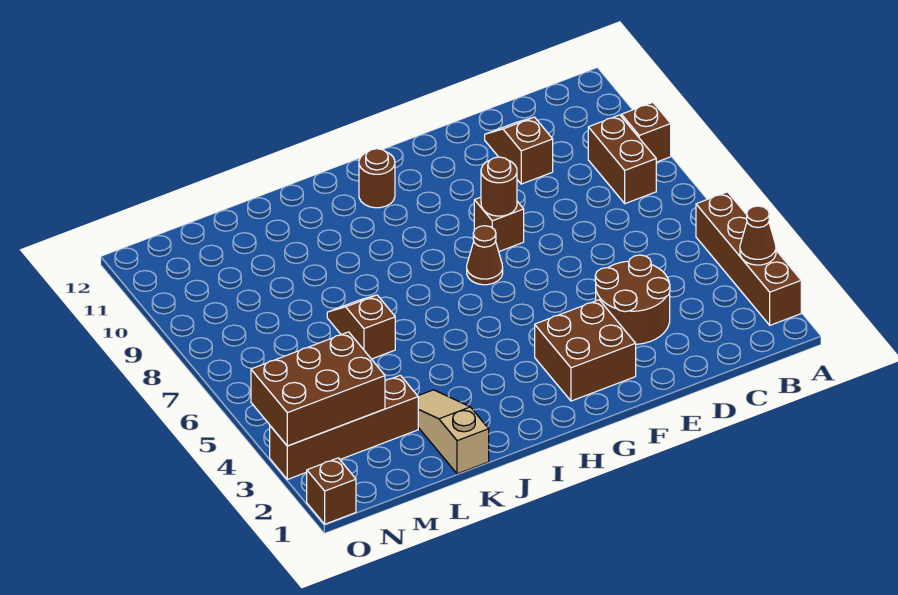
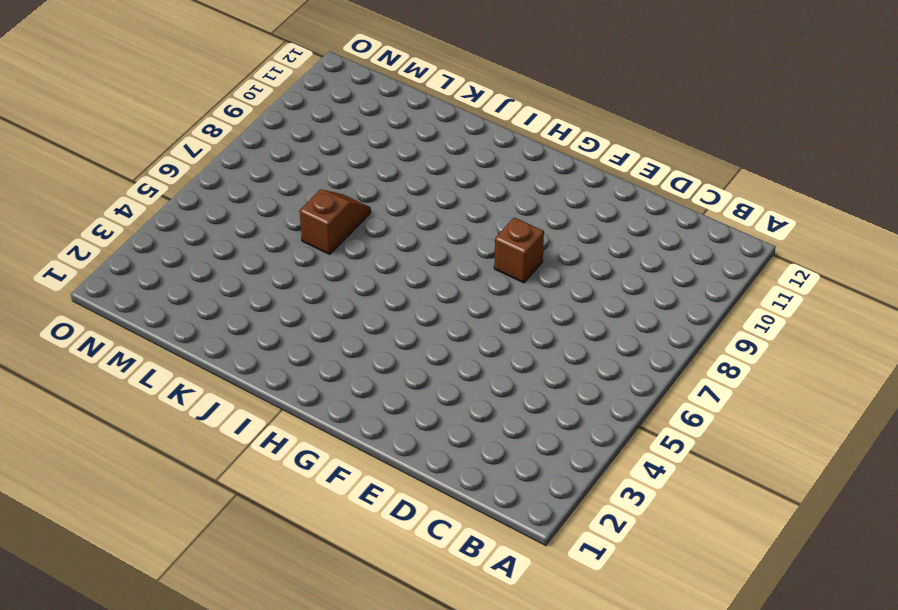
none -> brown brick A2:A5 level 1
none -> brown brick A9 level 1
none -> brown brick B8:B9 level 1

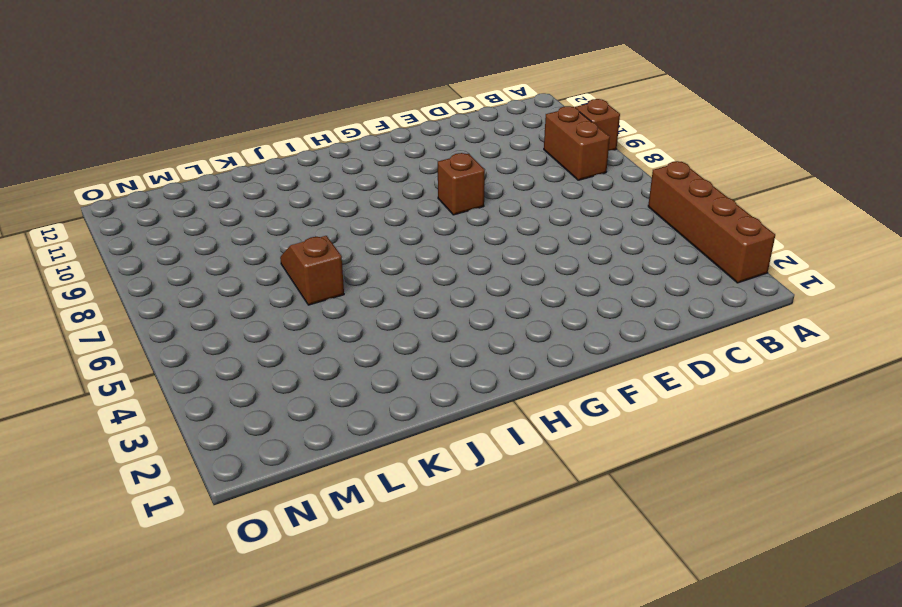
none -> brown round brick D3:E4 level 1
none -> brown slope D10:D11 level 1 top 10
none -> brown brick F2:G3 level 1

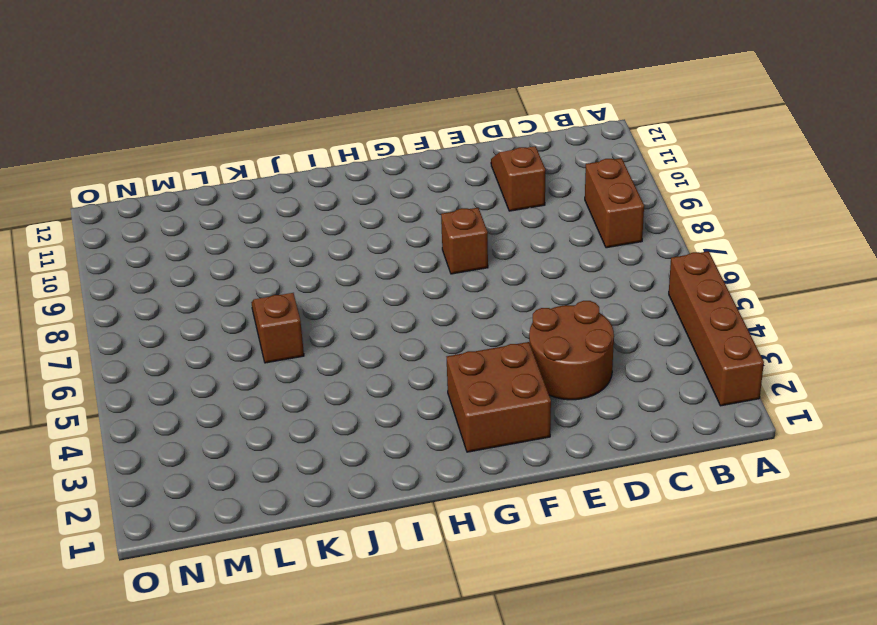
none -> brown brick A9 level 1
none -> brown cone G7 level 1
none -> brown round brick H11 level 1

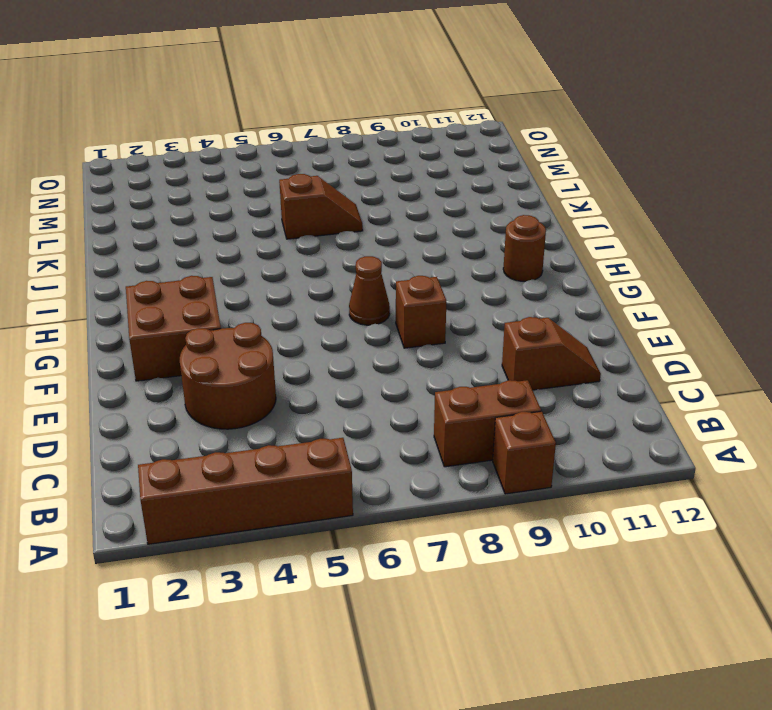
none -> tan slope K1:K3 level 1 top 1
none -> brown brick L3:O3 level 1
none -> brown brick O1 level 1

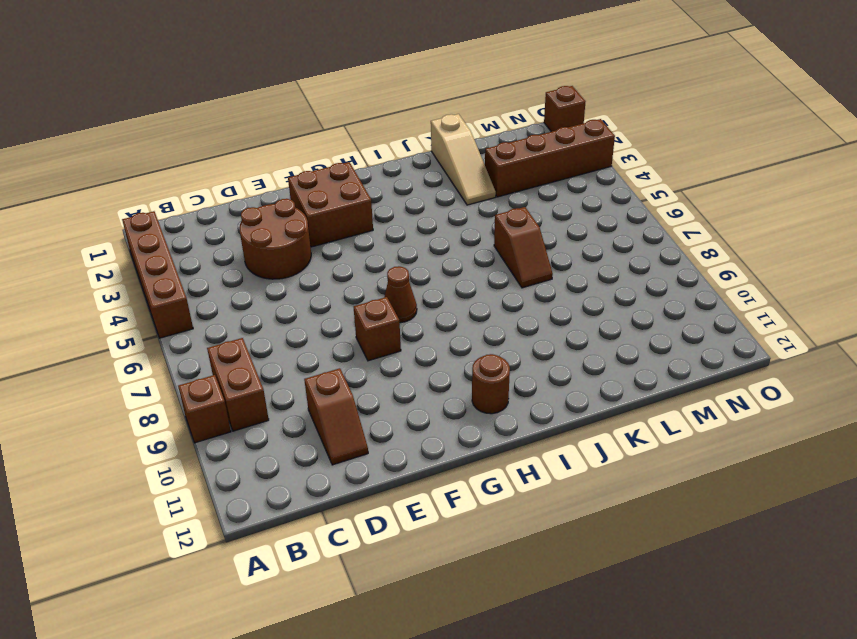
none -> brown cone A3 level 2
none -> brown round brick F8 level 2
none -> brown brick M3:O4 level 2

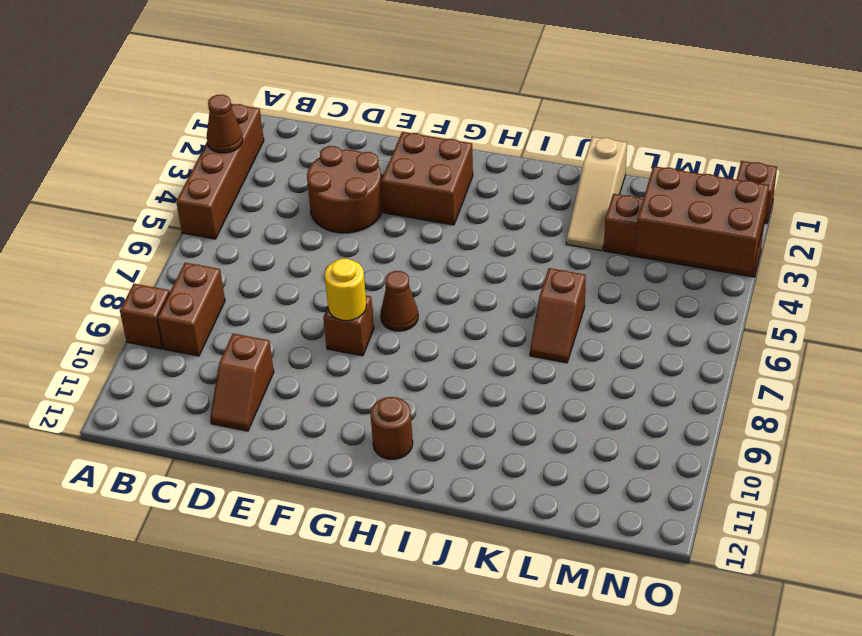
yellow round brick F8 level 2 -> brown round brick F8 level 2

